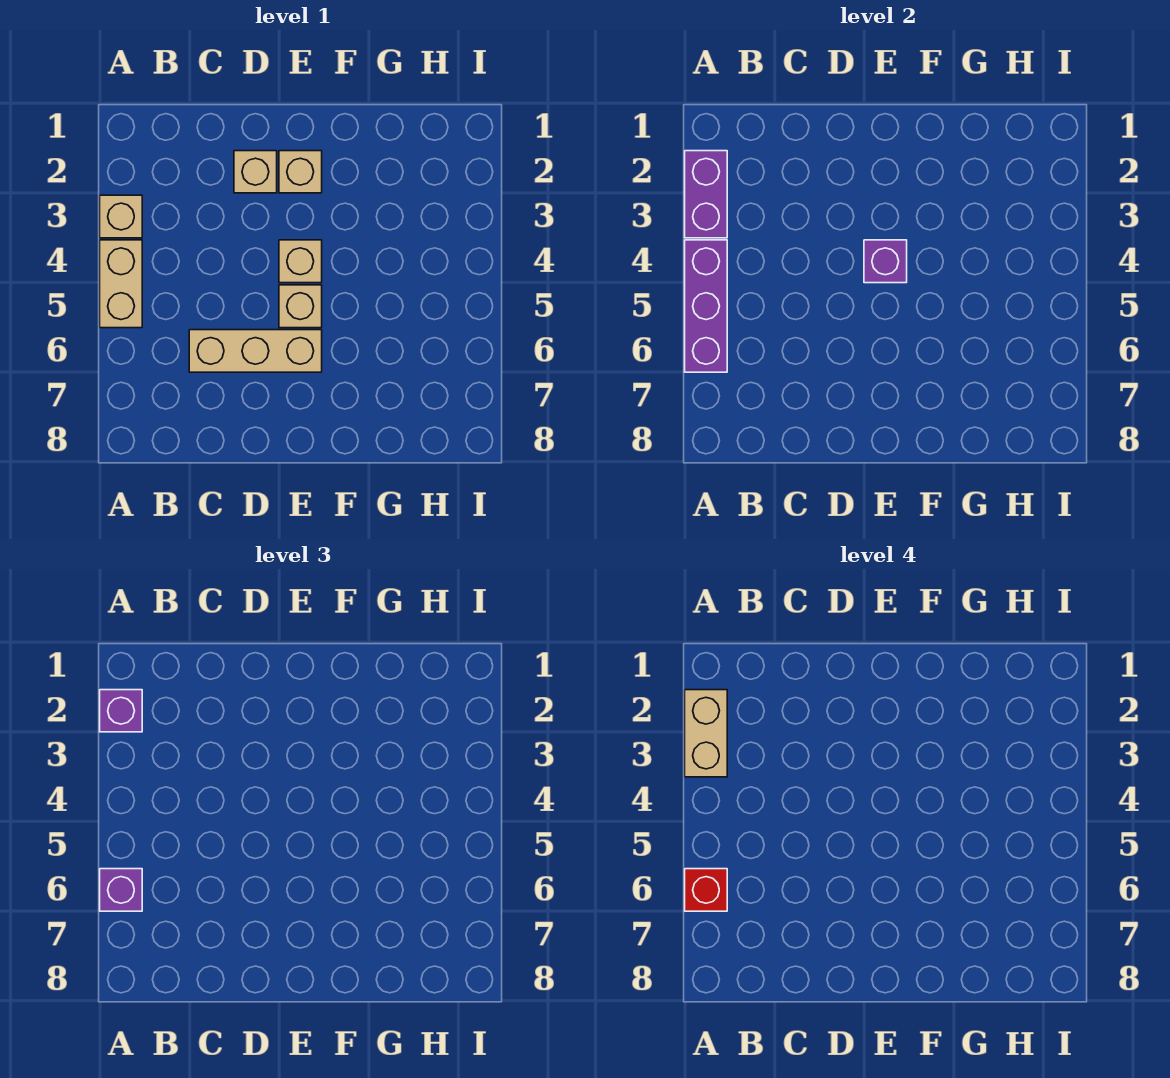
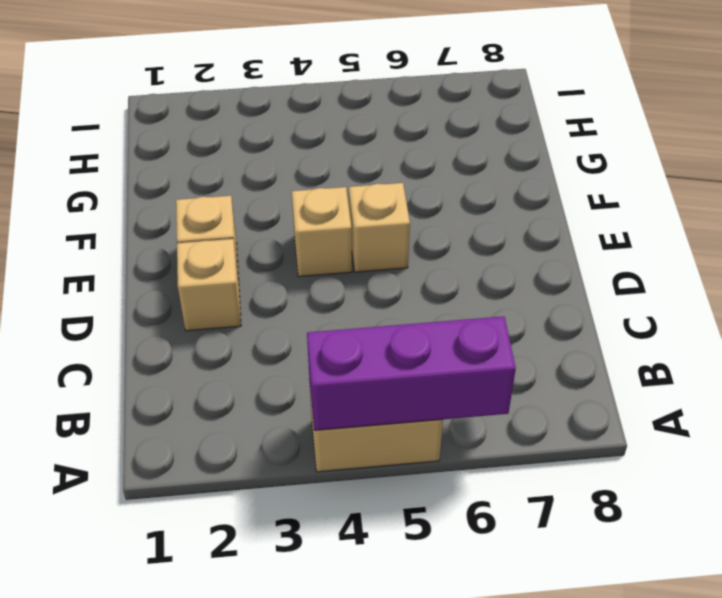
none -> tan brick A3 level 1
none -> tan brick C6:E6 level 1
none -> purple brick A2:A3 level 2

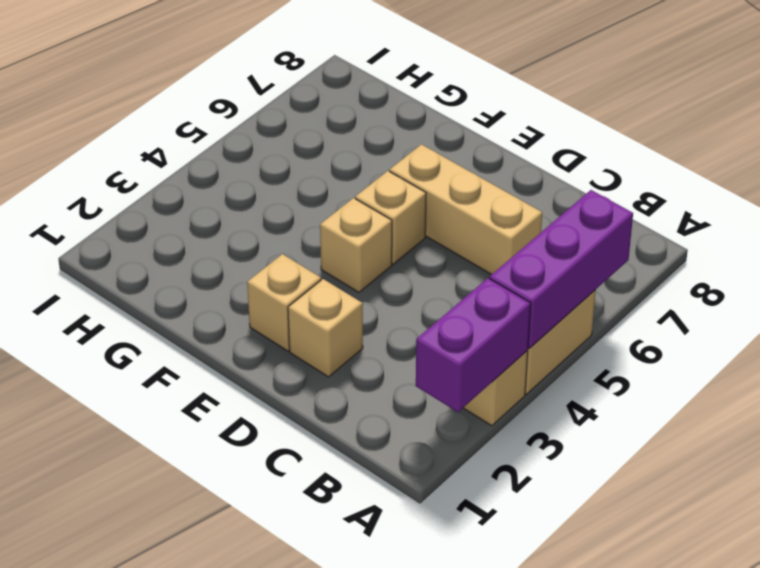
none -> purple brick E4 level 2
none -> purple brick A2 level 3
none -> purple brick A6 level 3

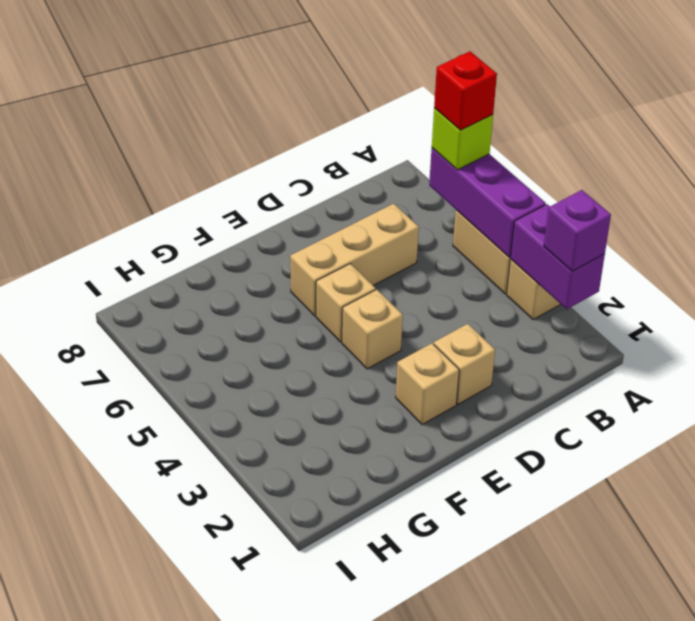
lime brick A6 level 3 -> purple brick A6 level 3
none -> purple brick E4 level 2
none -> tan brick A2:A3 level 4

